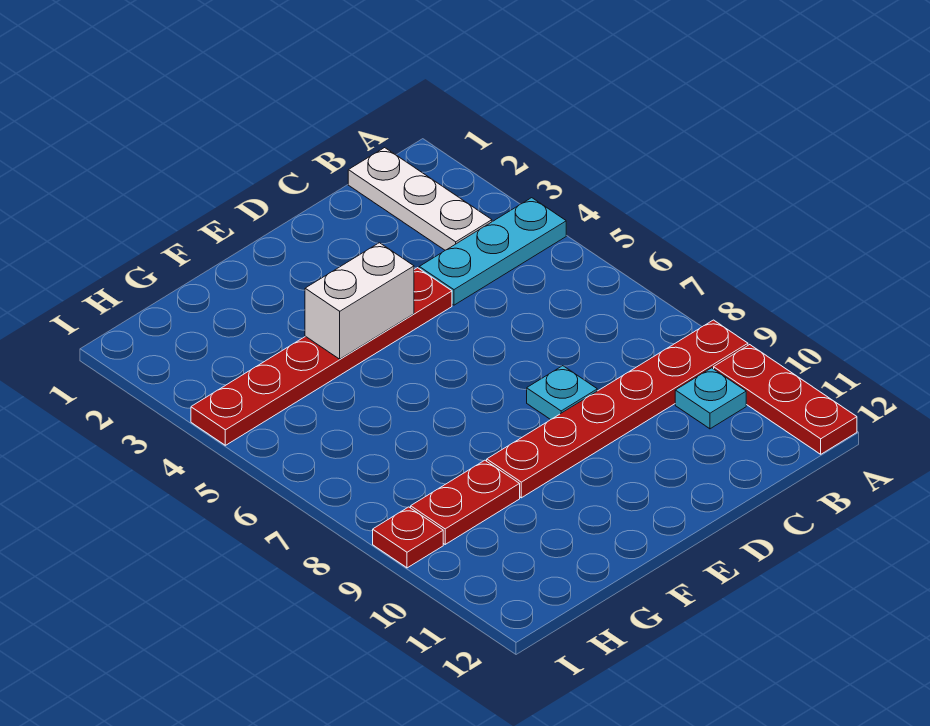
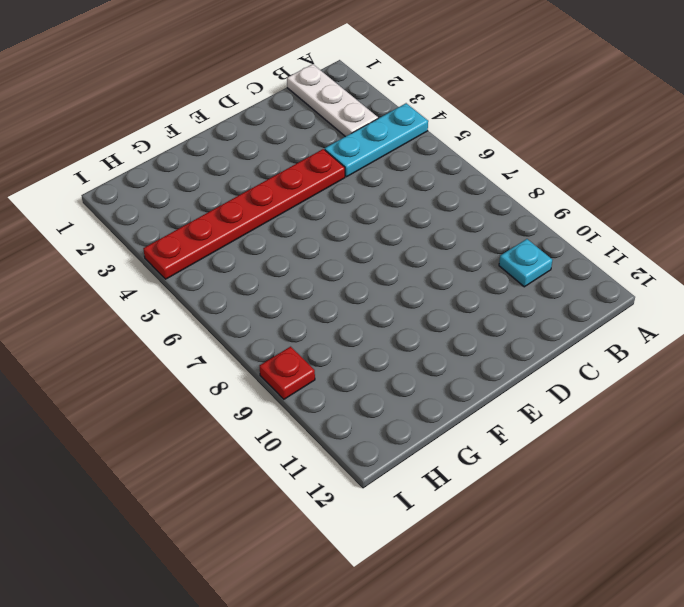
none -> red plate A9:F9 level 1
none -> red plate A10:A12 level 1

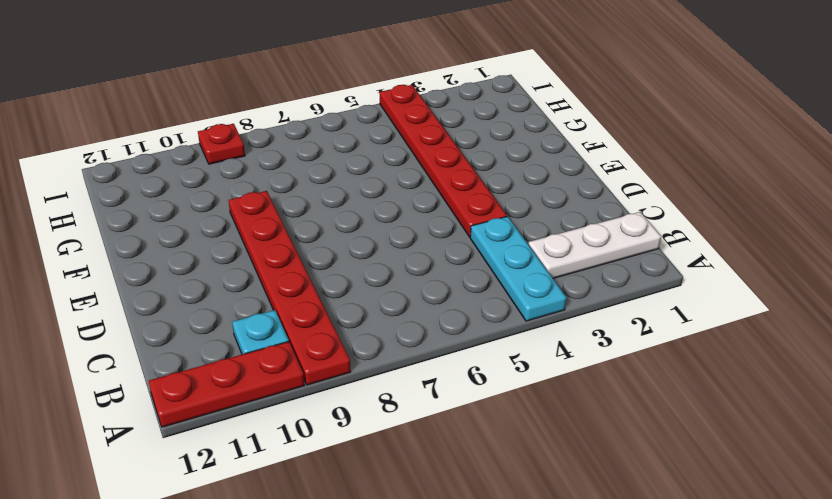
none -> cyan plate D8 level 1
none -> red plate G9:H9 level 1

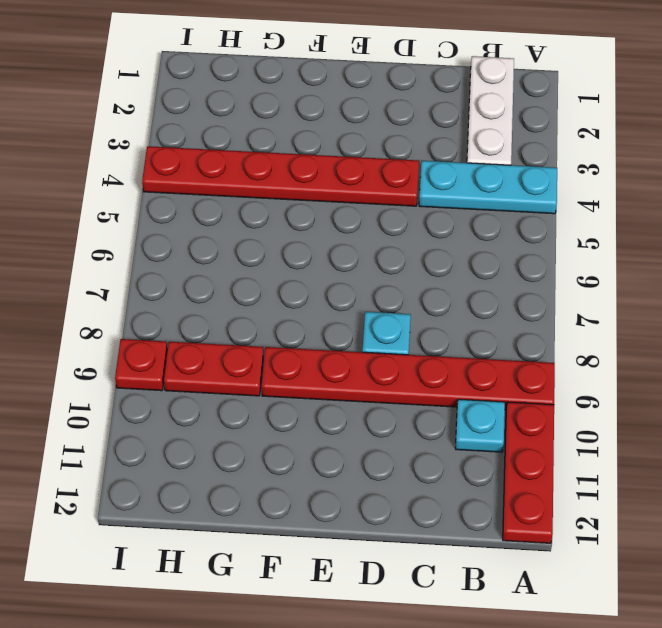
none -> white brick E4:F4 level 2

